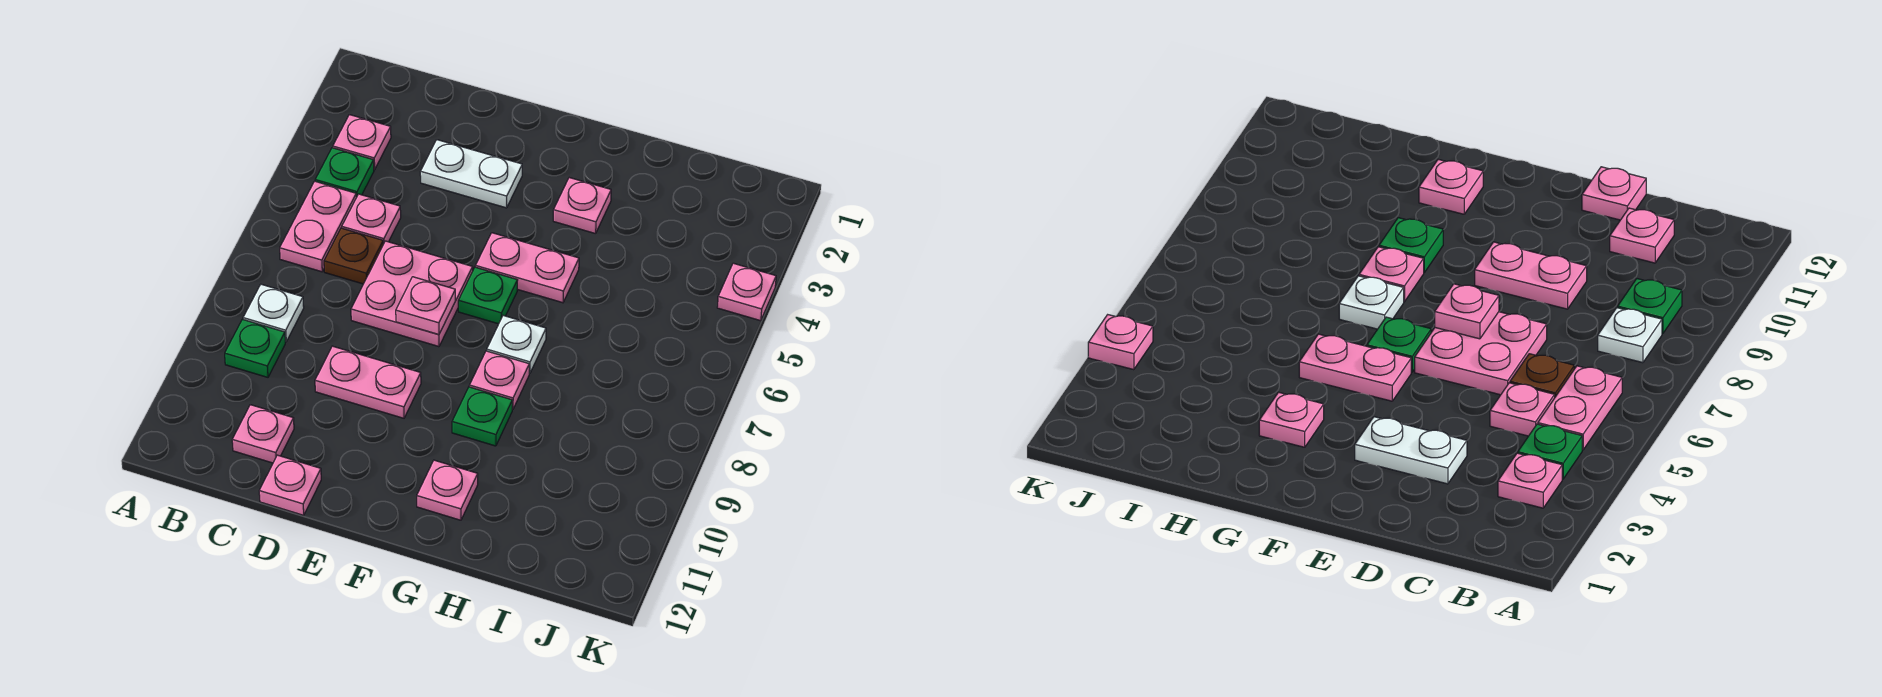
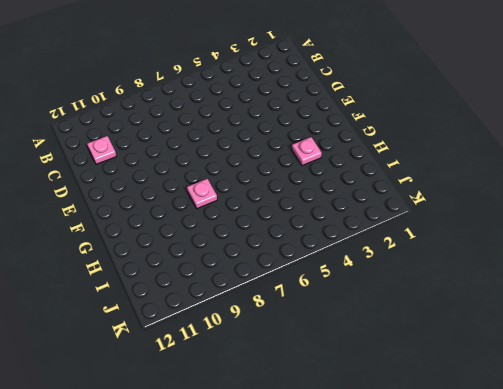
none -> pink plate B3 level 1
none -> green plate B4 level 1
none -> pink plate B5:B6 level 1

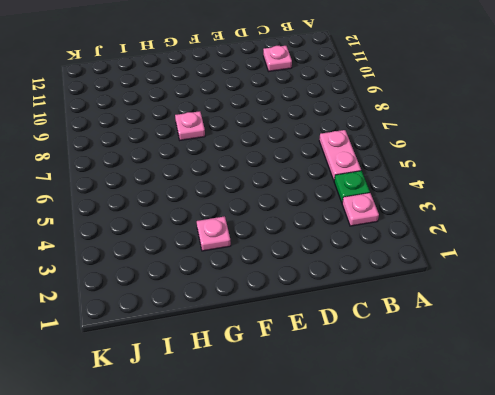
none -> white plate B8 level 1
none -> green plate B9 level 1
none -> pink plate C5 level 1

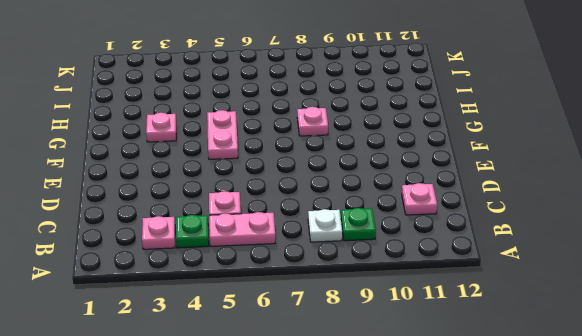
none -> brown plate C6 level 1
none -> white plate D3:E3 level 1
none -> pink plate D6:E7 level 1

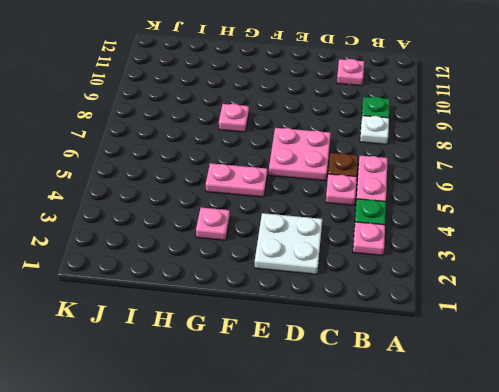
white plate D2:E3 level 1 -> white plate D3:E3 level 1
none -> pink plate D9:E9 level 1
none -> pink plate D12 level 1
none -> green plate F6 level 1

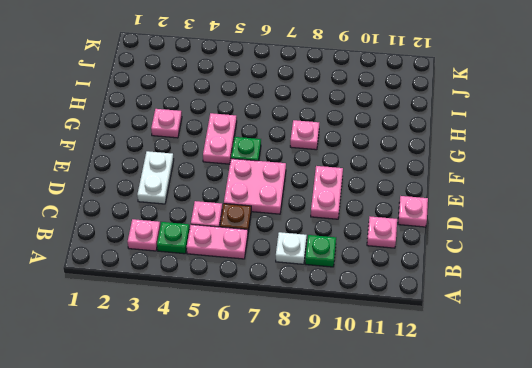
none -> white plate G7 level 1
none -> green plate G9 level 1
none -> pink plate G11 level 1

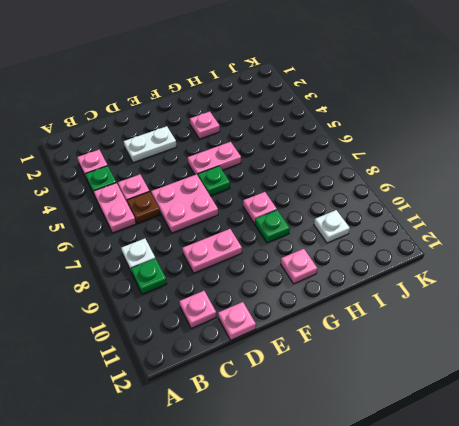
white plate I10 level 1 -> white plate G7 level 1
none -> pink plate K4 level 1
none -> pink plate E7 level 2

